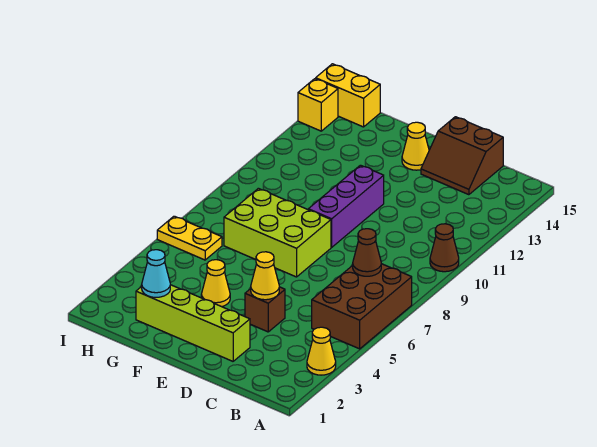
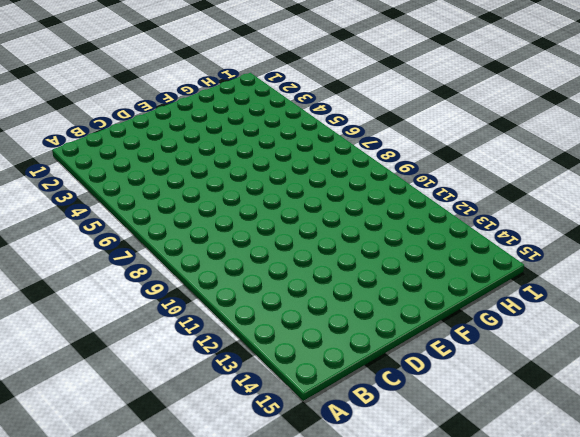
none -> yellow cone A3 level 1
none -> brown brick A5:B7 level 1
none -> brown cone A10 level 1

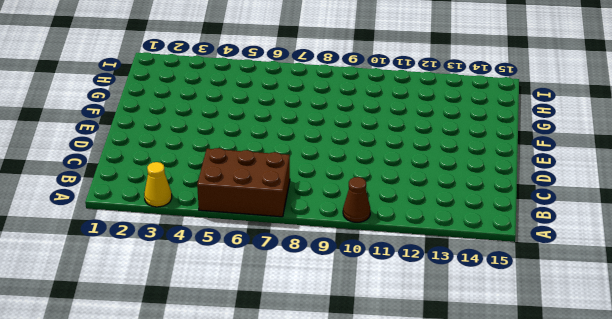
none -> brown slope C14:D15 level 1 top 15
none -> lime brick D2:G2 level 1
none -> brown brick D4 level 1

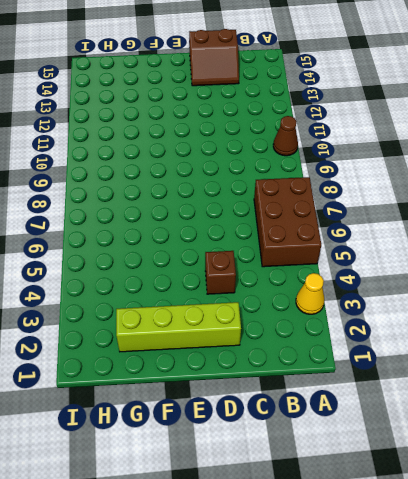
none -> lime brick E7:G8 level 1
none -> purple brick E9:E11 level 1
none -> yellow cone E14 level 1

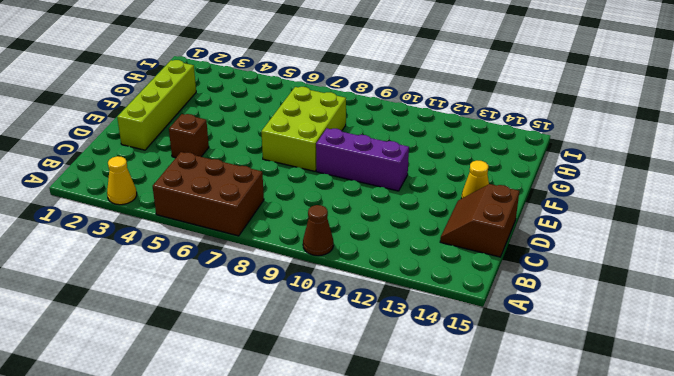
none -> yellow cone F4 level 1
none -> yellow plate H6:I6 level 1
none -> yellow brick H15:I15 level 1

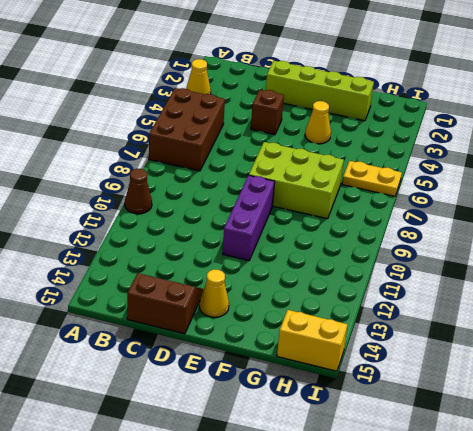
none -> yellow brick I14 level 1
none -> brown cone B7 level 2
none -> yellow cone D4 level 2

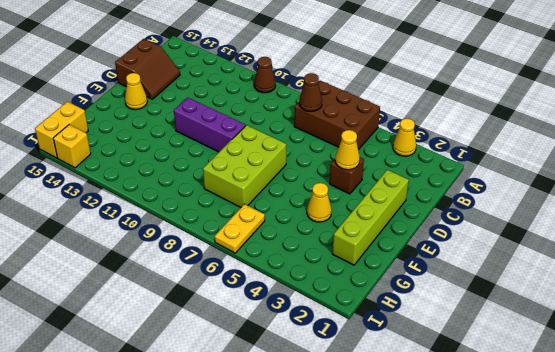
none -> cyan cone G2 level 2

